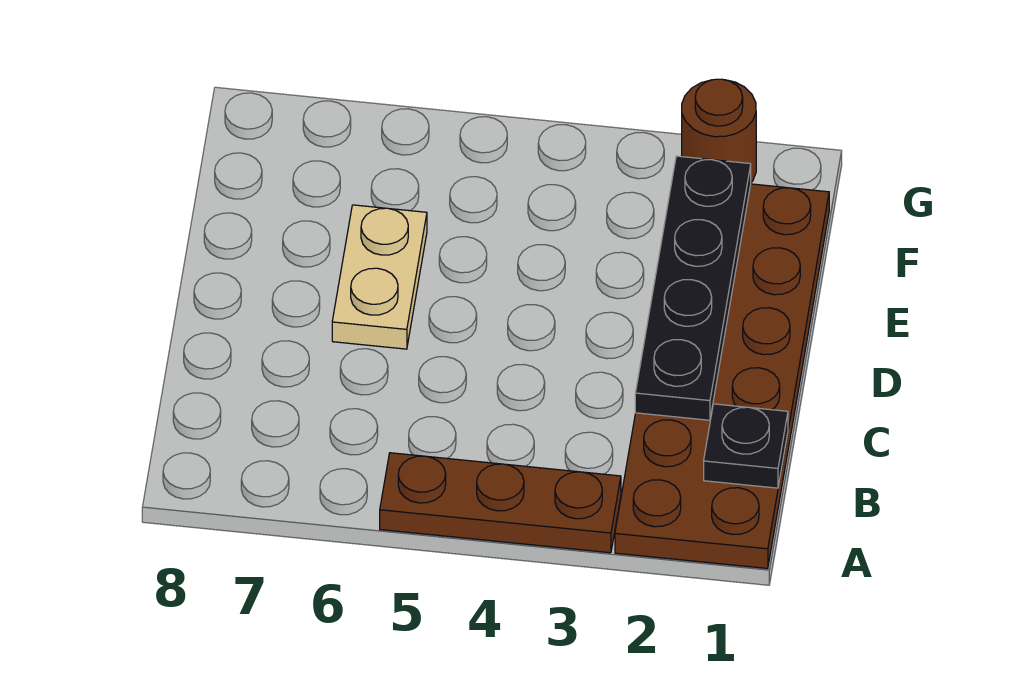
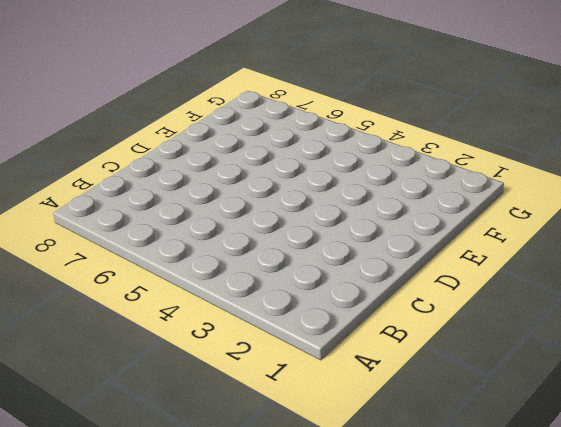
none -> brown plate A1:F2 level 1
none -> brown plate A3:A5 level 1

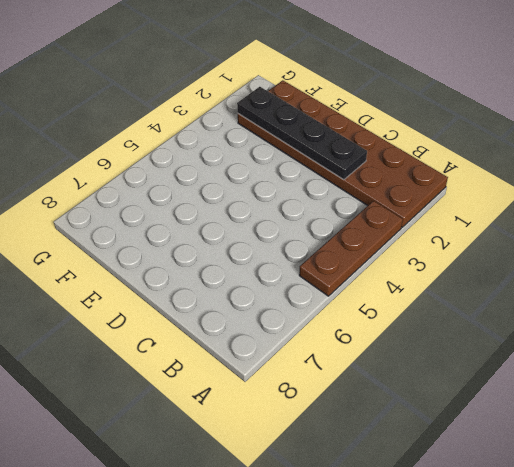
none -> tan plate D6:E6 level 1
none -> brown round brick G2 level 1

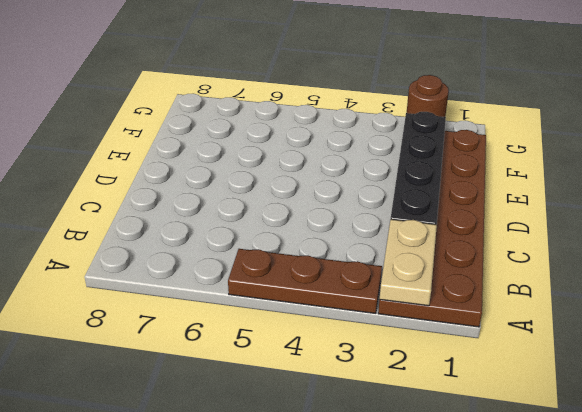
tan plate A2:B2 level 2 -> tan plate D6:E6 level 1
none -> black plate B1 level 2

